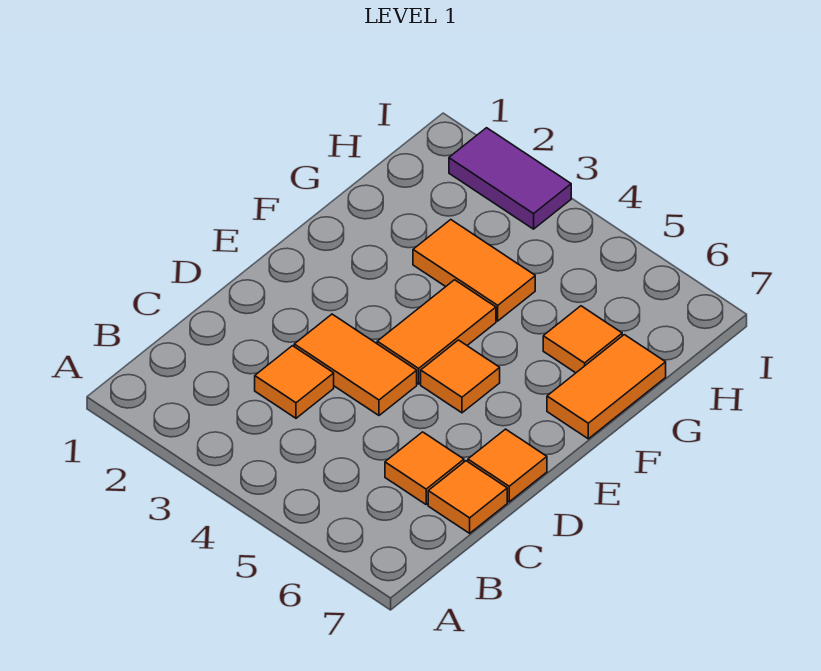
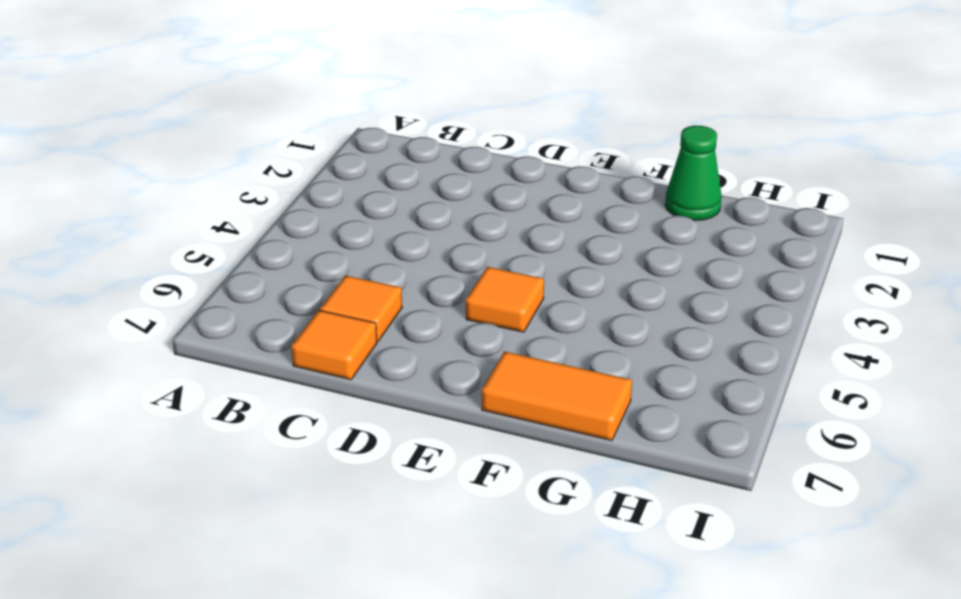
green cone G1 level 1 -> none
none -> orange tile C3 level 1
none -> orange tile D3:D4 level 1

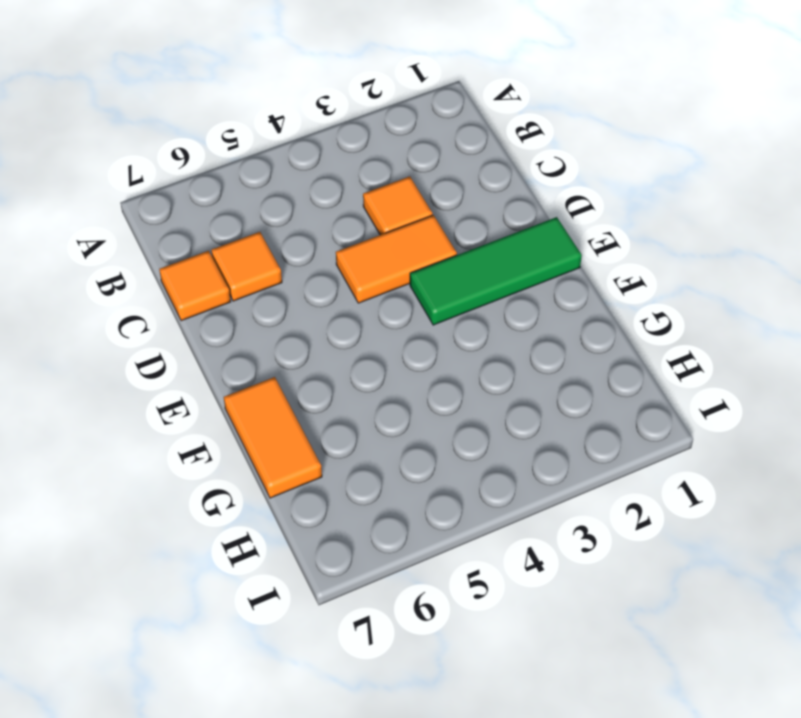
green tile E1:E3 level 1 -> none
none -> orange tile D7 level 1
none -> orange tile E4:F4 level 1

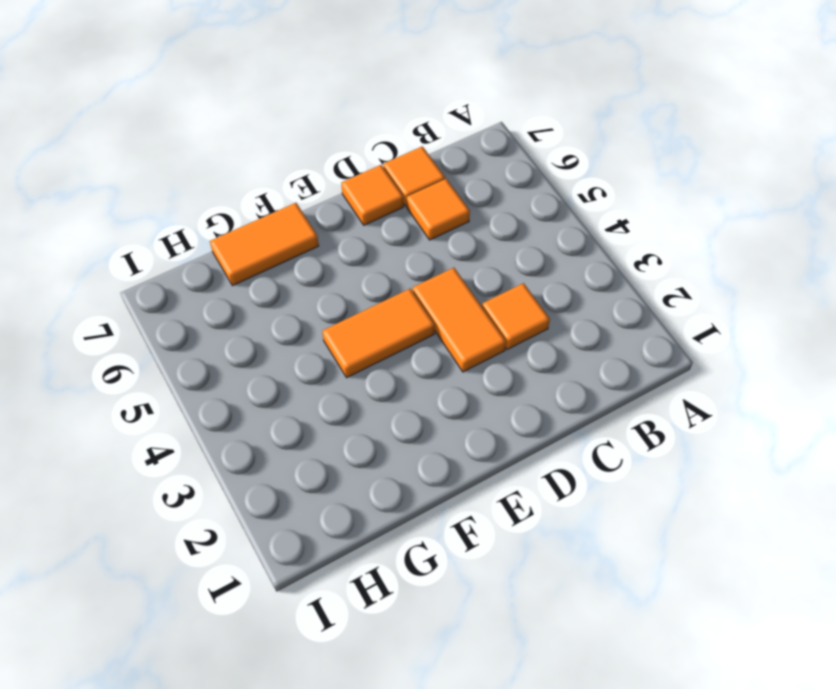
none -> orange tile E5 level 1
none -> orange tile G3:G4 level 1

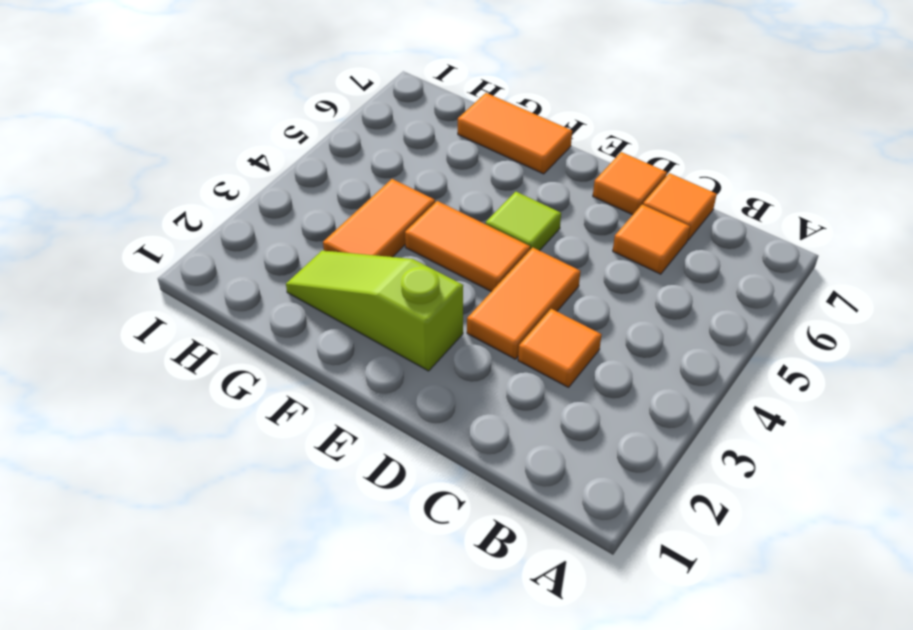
lime slope E2:G2 level 1 top E -> none
lime tile E5 level 1 -> orange tile E5 level 1
none -> orange tile G6 level 1
none -> purple tile I2:I3 level 1

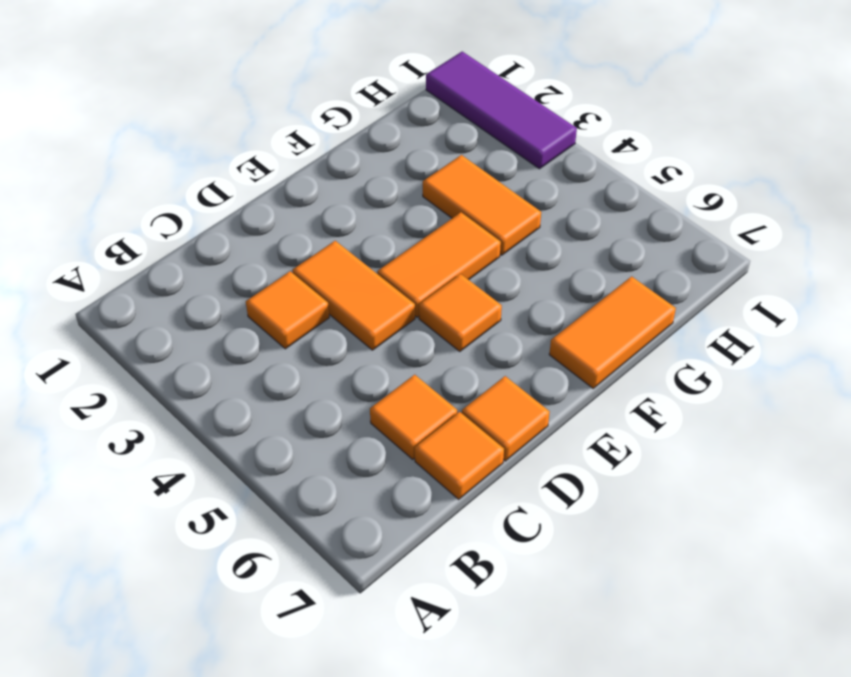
purple tile I1:I3 level 1 -> purple tile I2:I3 level 1
none -> orange tile G6 level 1

